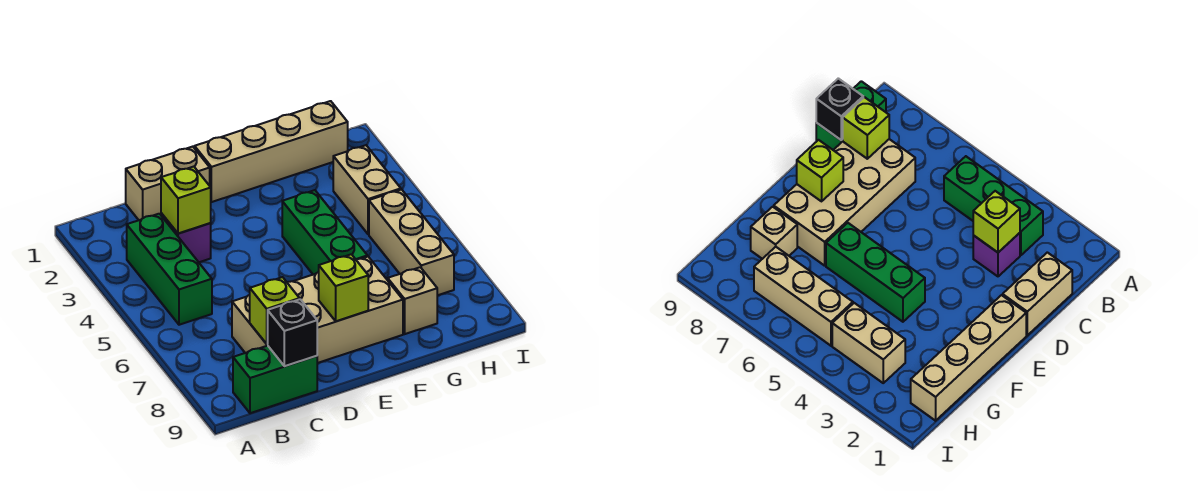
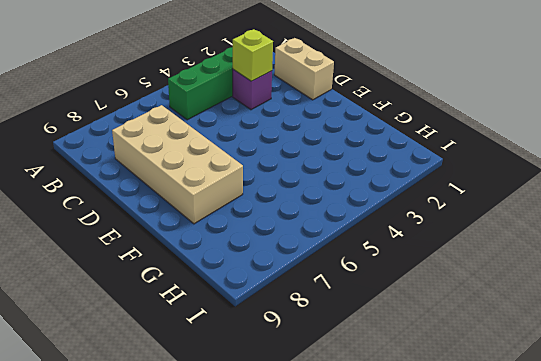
none -> green brick B9:C9 level 1
none -> tan brick E1:H1 level 1
none -> green brick F4:F6 level 1

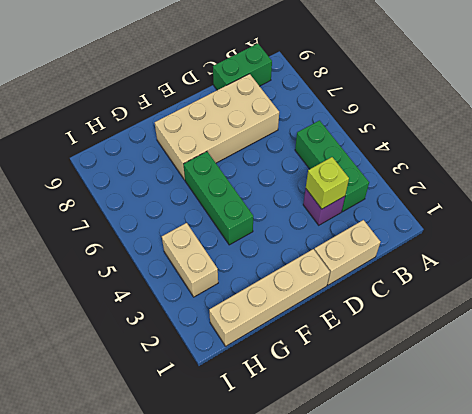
none -> tan brick G8 level 1
none -> tan brick H5:H7 level 1
none -> lime brick C8 level 2

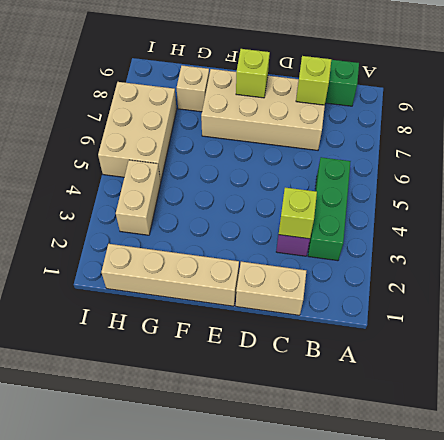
tan brick H5:I7 level 1 -> tan brick H5:H7 level 1
none -> green brick F4:F6 level 1
none -> black brick C9 level 2

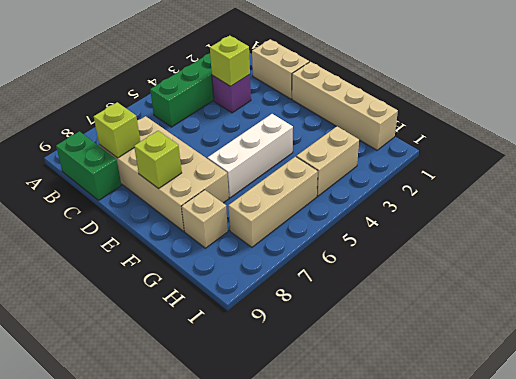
white brick F4:F6 level 1 -> green brick F4:F6 level 1
none -> black brick C9 level 2

